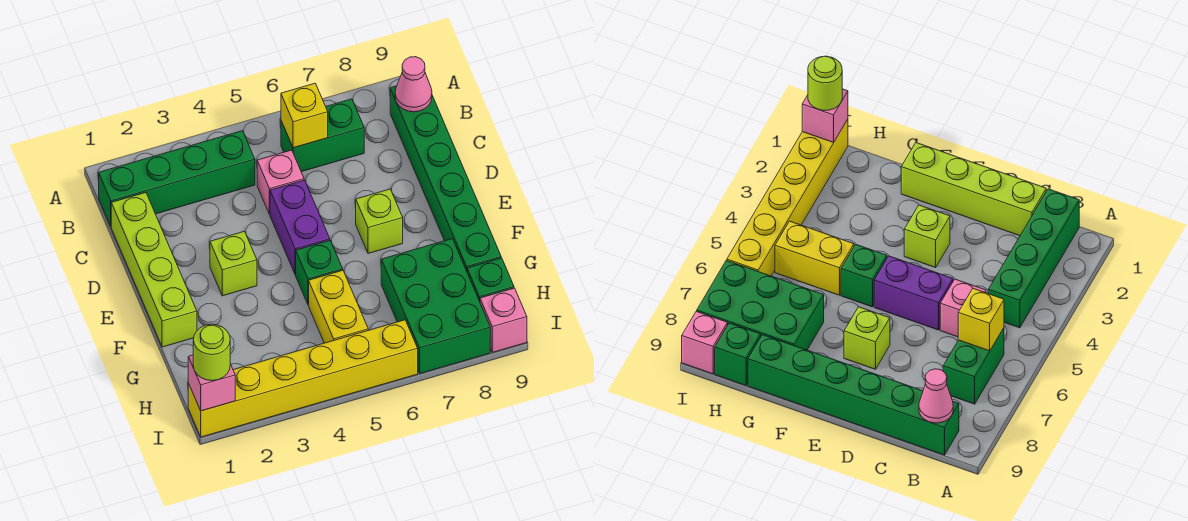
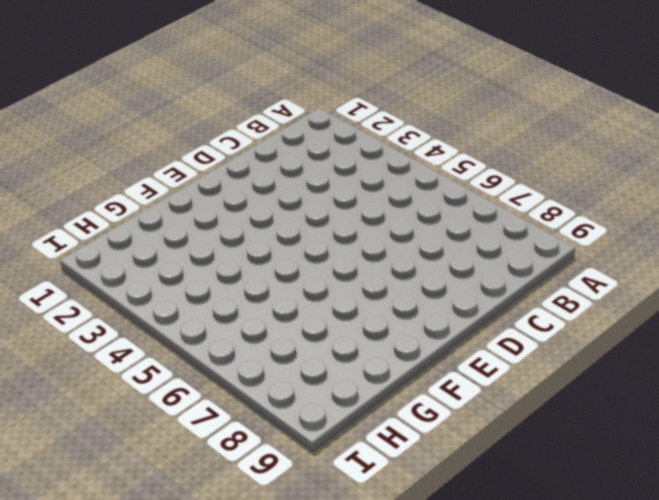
none -> green brick B1:B4 level 1
none -> green brick B6:B7 level 1
none -> green brick B9:G9 level 1

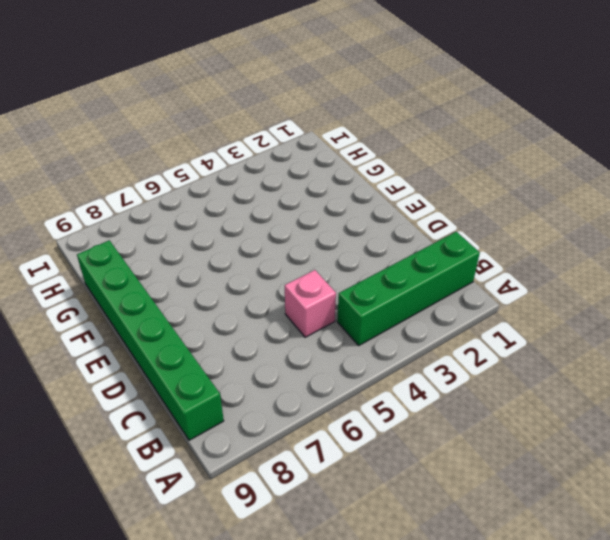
none -> green brick B6:B7 level 1
none -> lime brick C1:F1 level 1
none -> purple brick D5:E5 level 1

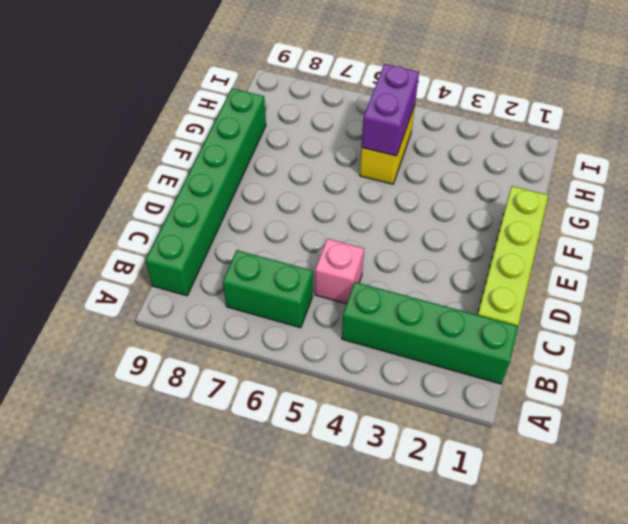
purple brick G5:H5 level 2 -> purple brick D5:E5 level 1
none -> lime brick E3 level 1
none -> lime brick E7 level 1
none -> green brick F5 level 1

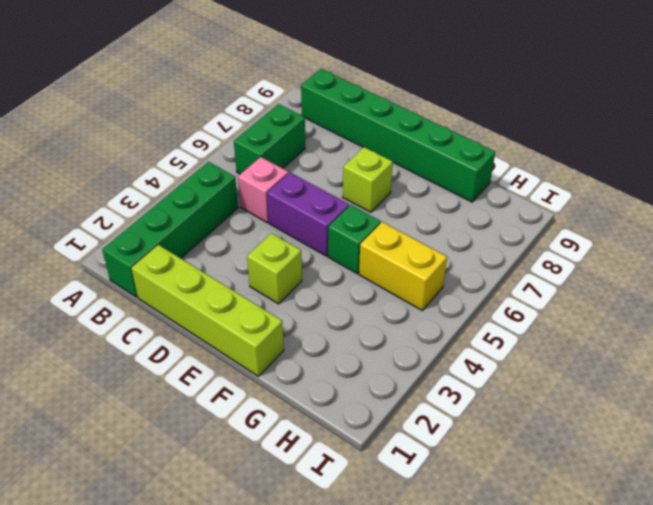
none -> green brick G7:I8 level 1
none -> green brick H9 level 1
none -> yellow brick I1:I6 level 1

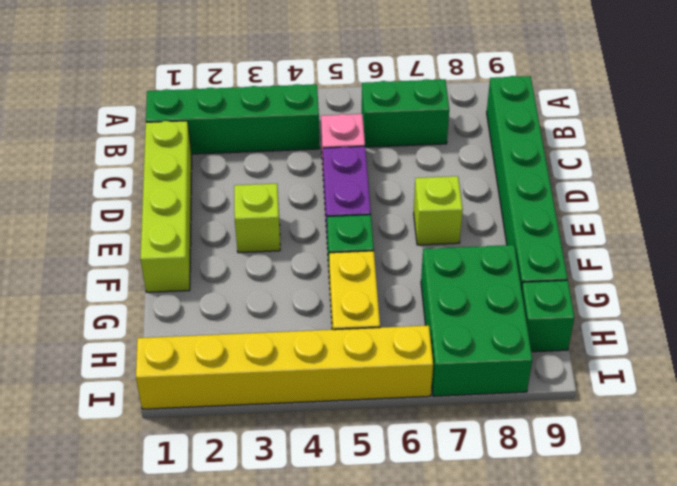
none -> pink brick I9 level 1
none -> yellow brick B6 level 2
none -> pink cone B9 level 2

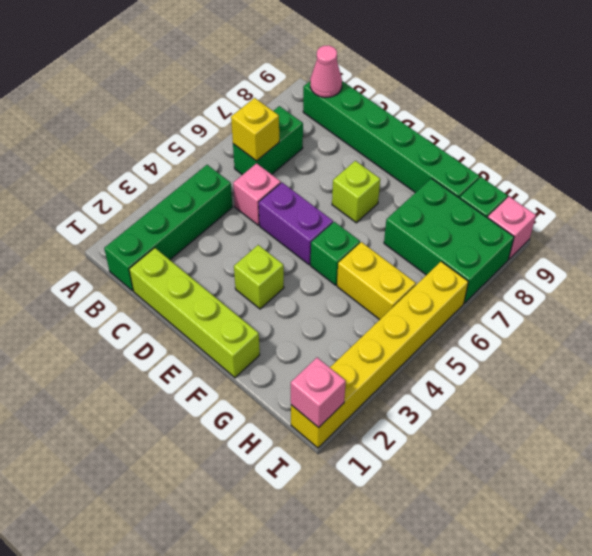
none -> lime round brick I1 level 3

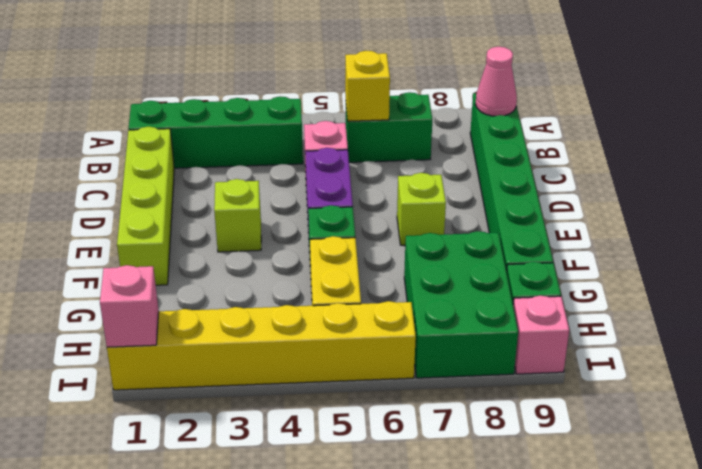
none -> lime round brick I1 level 3

